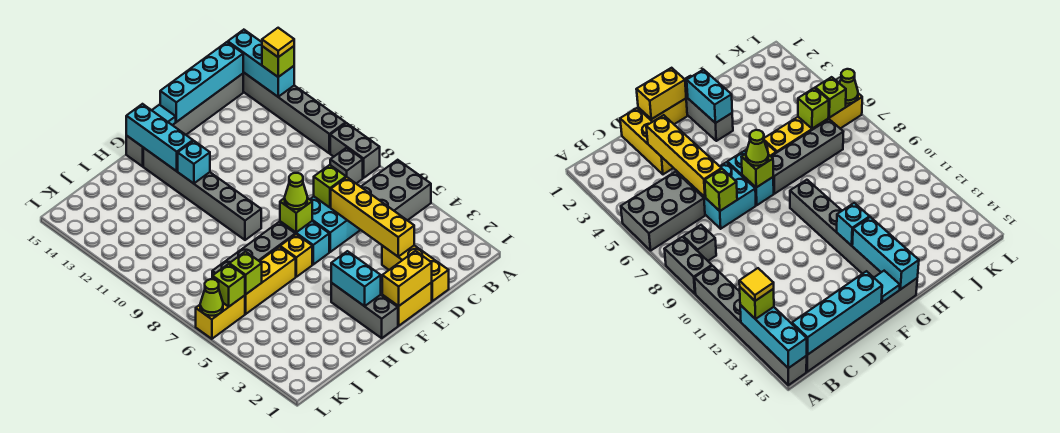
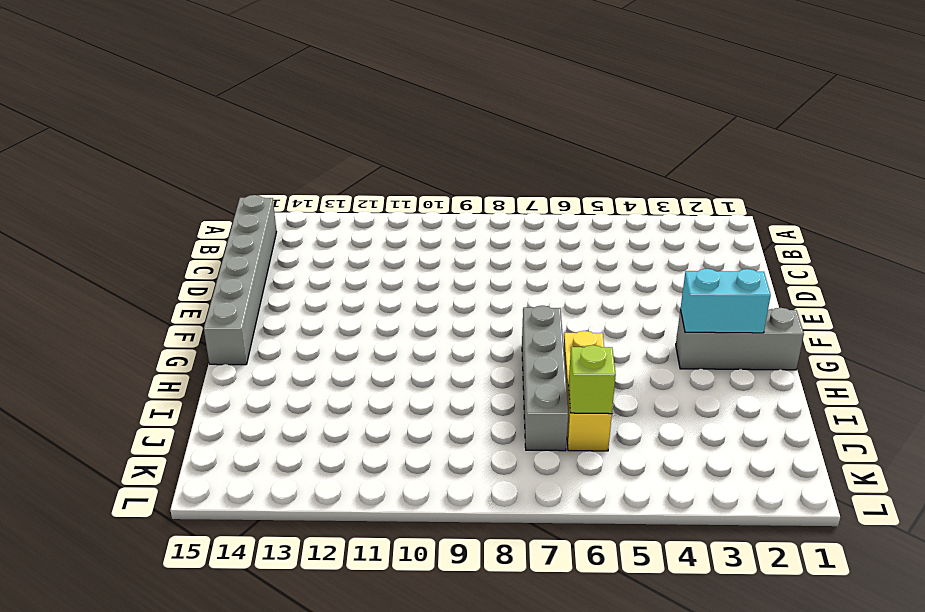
none -> grey brick A5:C6 level 1
none -> grey brick A8:A9 level 1
none -> grey brick A10:A15 level 1
none -> grey brick B8 level 1

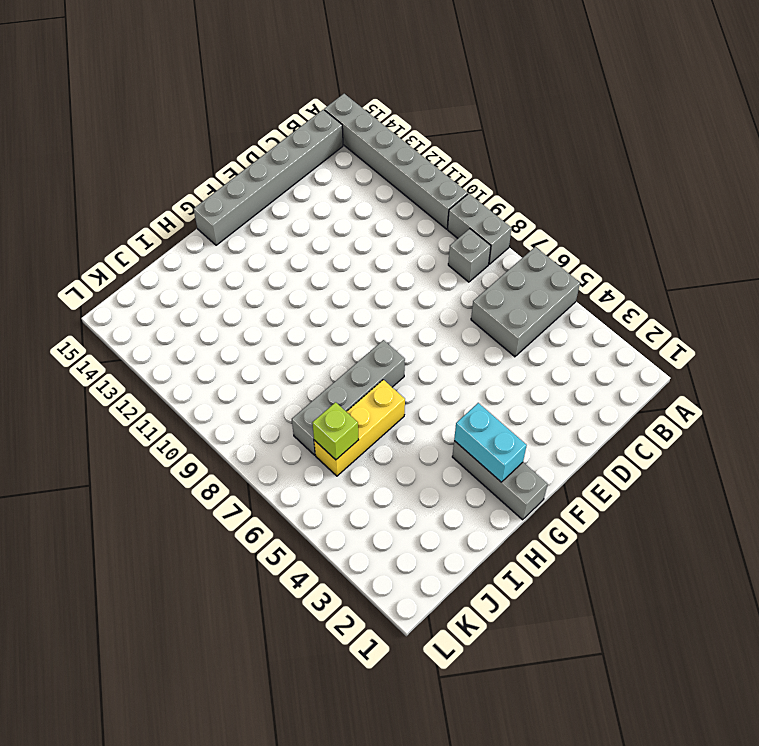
none -> yellow brick D1:D3 level 1
none -> cyan brick D6:E7 level 1
none -> yellow brick E1:F1 level 1
none -> cyan brick F6:F7 level 1

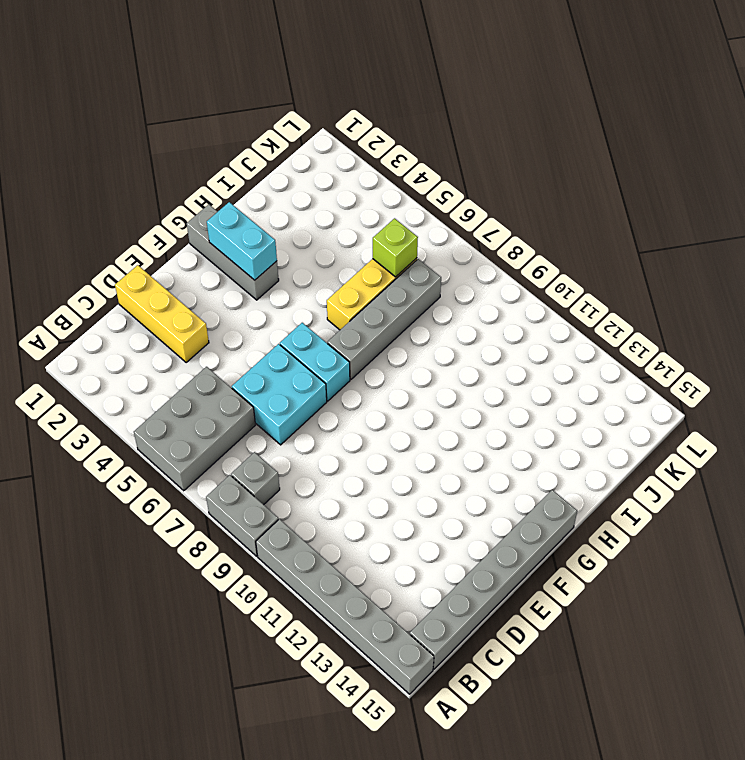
none -> yellow brick E1:F1 level 1
none -> yellow brick G6 level 1
none -> grey brick G9:G14 level 1
none -> yellow brick K6:L6 level 1

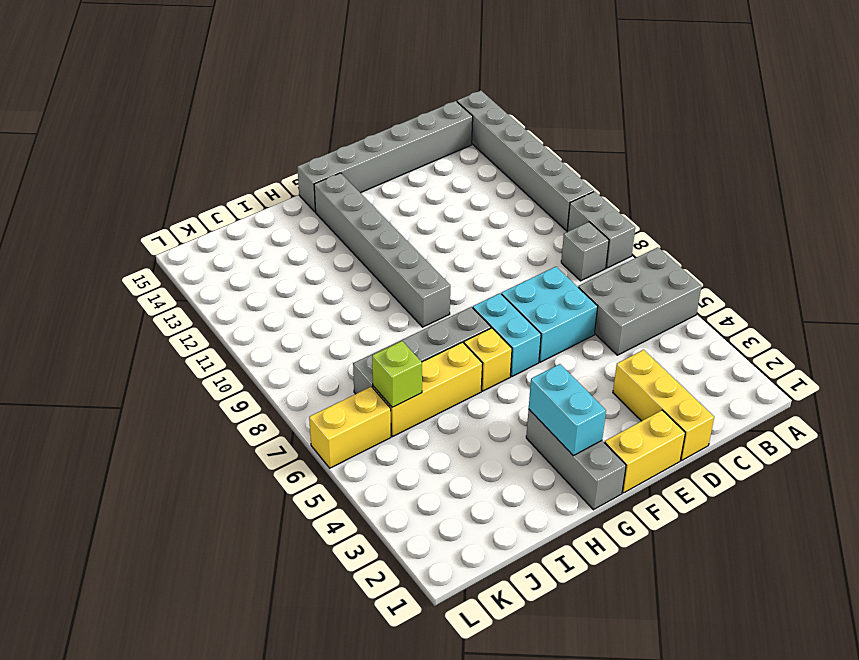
none -> cyan brick A13:A15 level 2
none -> cyan brick B15:E15 level 2
none -> yellow brick D3:D6 level 2
none -> lime brick D7 level 2

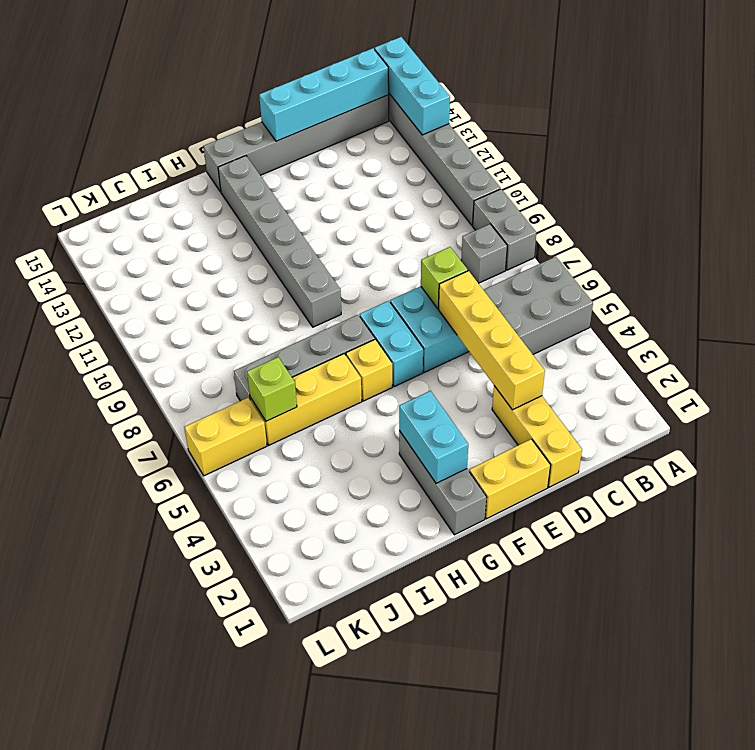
none -> yellow brick E1:F1 level 2
none -> lime brick F7 level 2
none -> cyan tile F15 level 2
none -> cyan brick G12 level 2

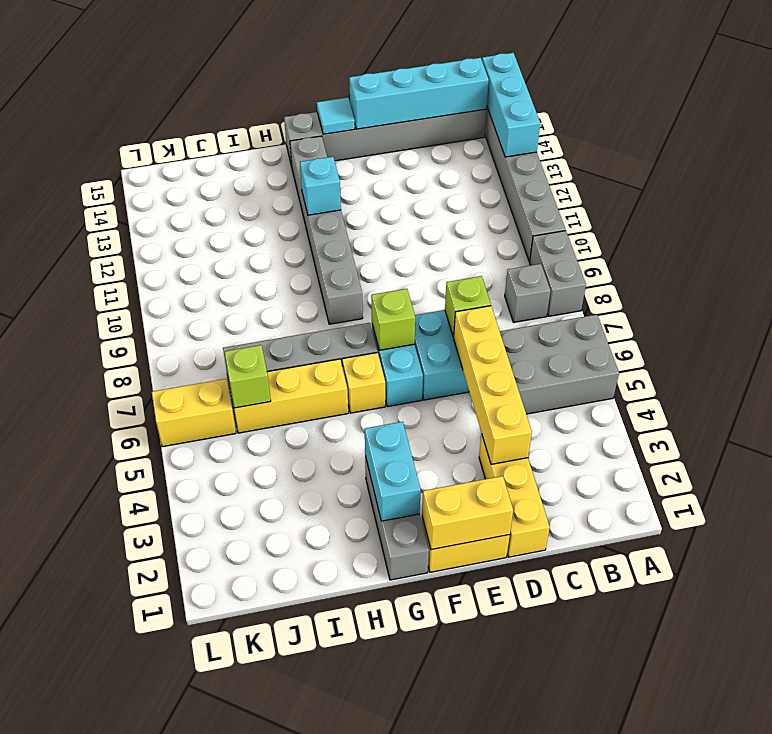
none -> cyan brick G13:G15 level 2
none -> lime brick K6 level 2
none -> lime cone L6 level 2
none -> lime brick A13 level 3

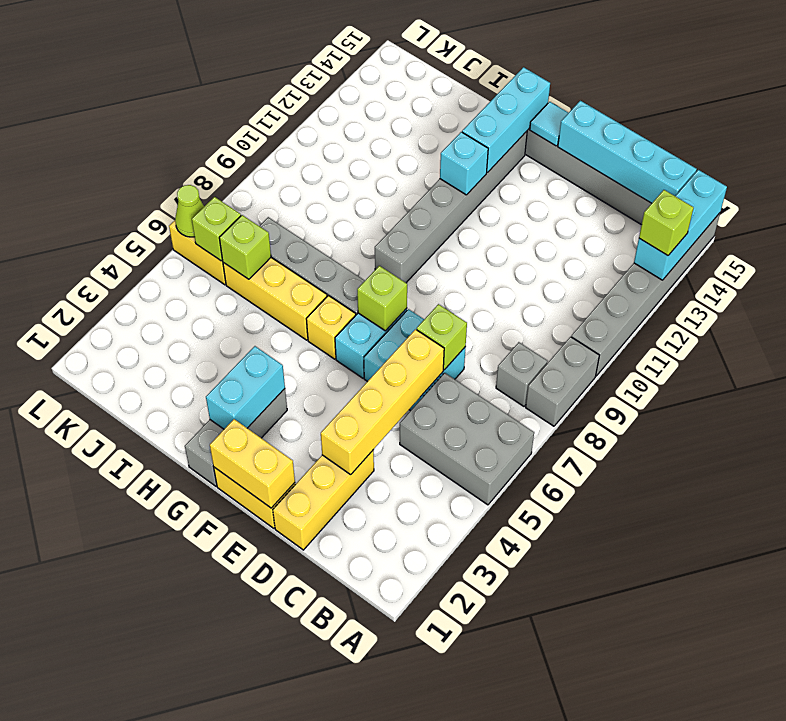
none -> lime cone F7 level 3
none -> yellow tile A13 level 4

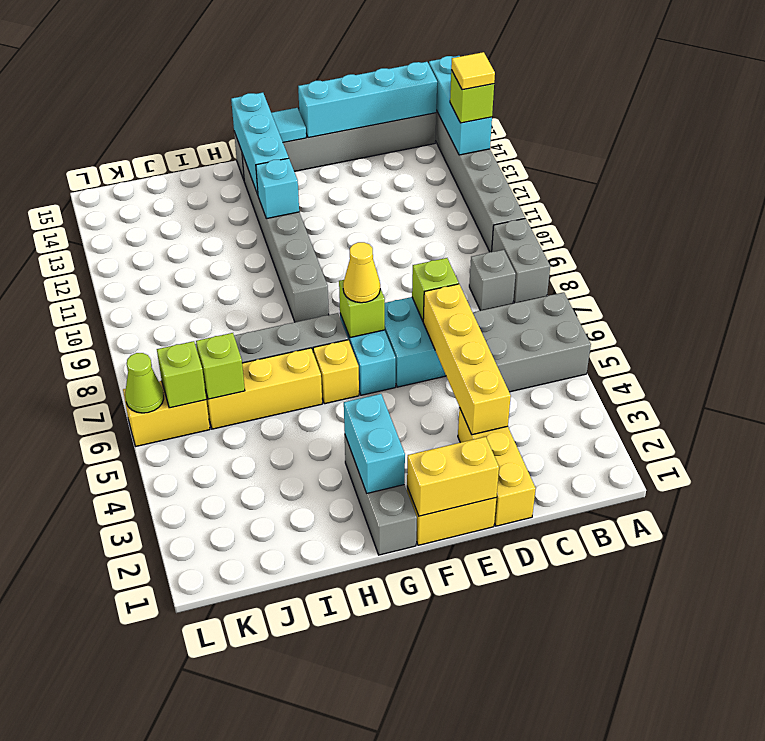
yellow cone F7 level 3 -> lime cone F7 level 3

